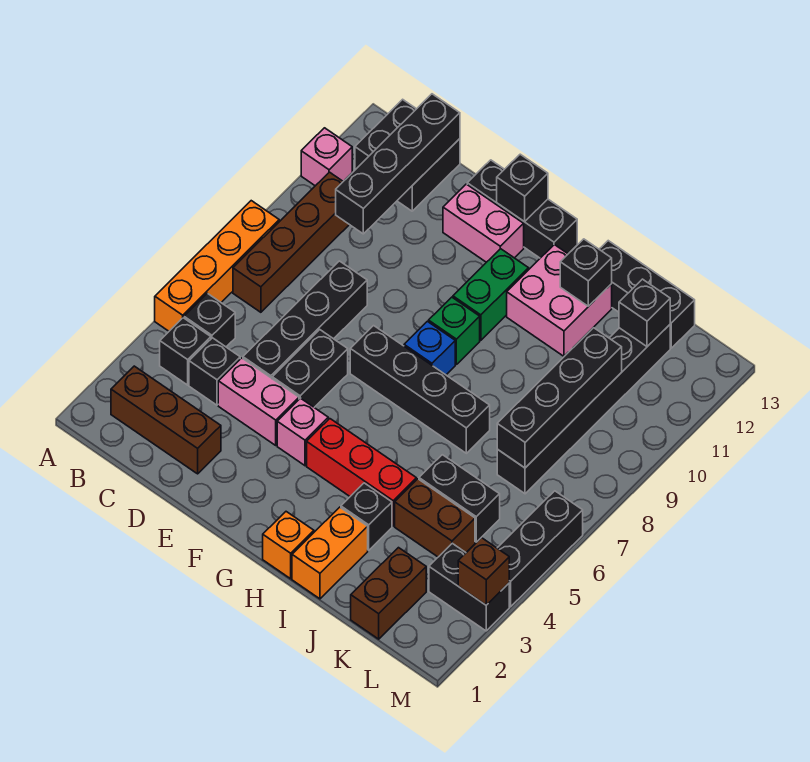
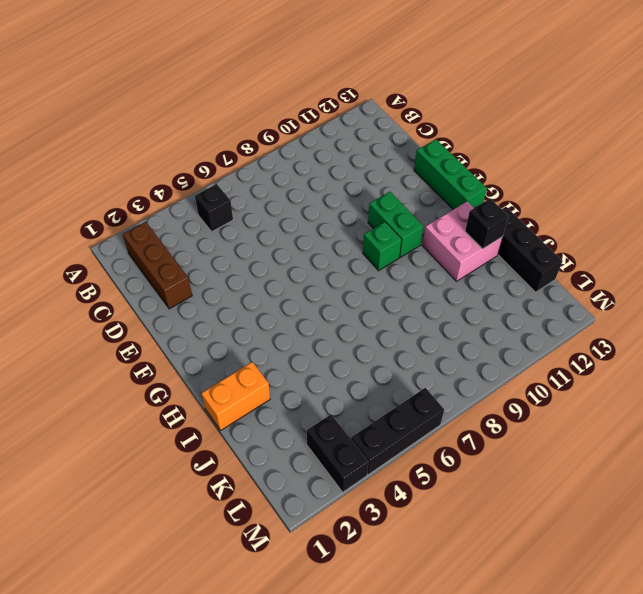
green brick E13:G13 level 1 -> black brick E13:G13 level 1
green brick F10:G10 level 1 -> green brick G10:G11 level 1
none -> orange brick A5:A8 level 1
none -> pink brick A11 level 1
none -> black brick B4 level 1
none -> brown brick B7:B10 level 1

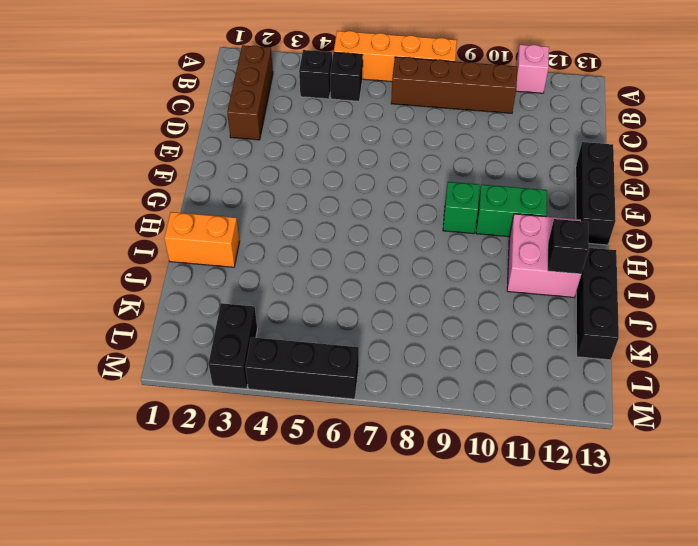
none -> black brick B12:C13 level 1
none -> black brick C4 level 1
none -> pink brick D4:E4 level 1
none -> black brick D5:D8 level 1

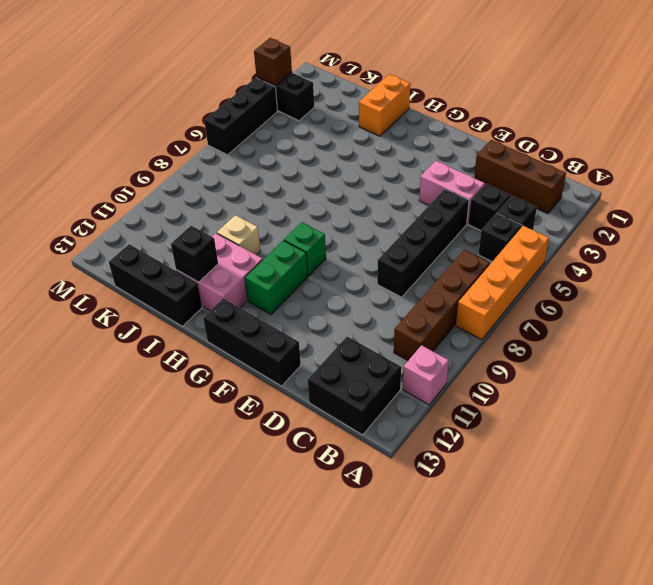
tan brick I10 level 1 -> none
none -> black brick E5:E6 level 1
none -> pink brick E12:F12 level 1
none -> pink brick F4 level 1
none -> black brick F7:I7 level 1

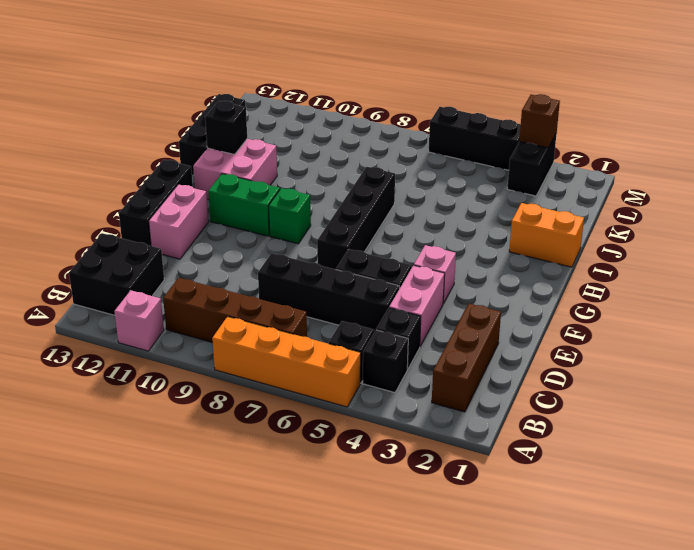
none -> red brick G4:I4 level 1
none -> blue brick G8 level 1
none -> orange brick H1 level 1
none -> black brick I3 level 1

